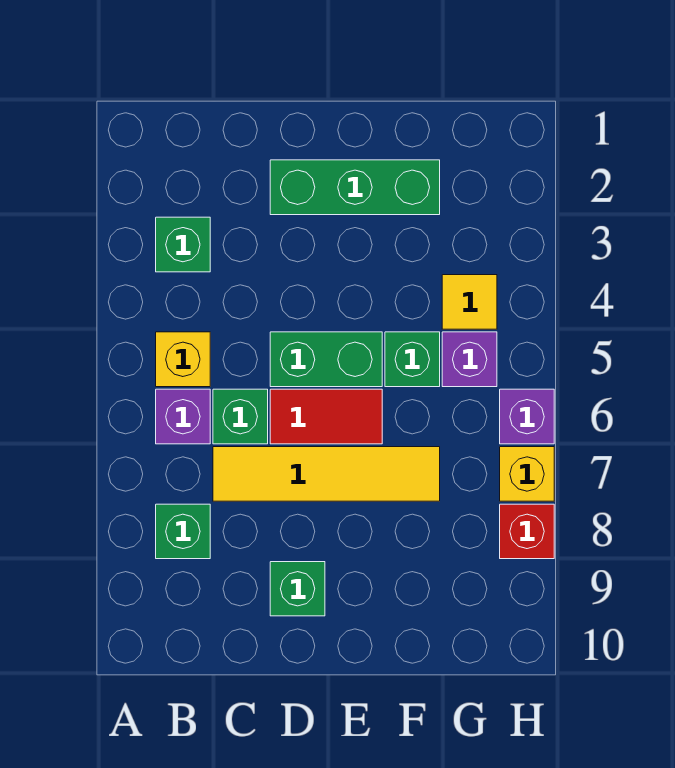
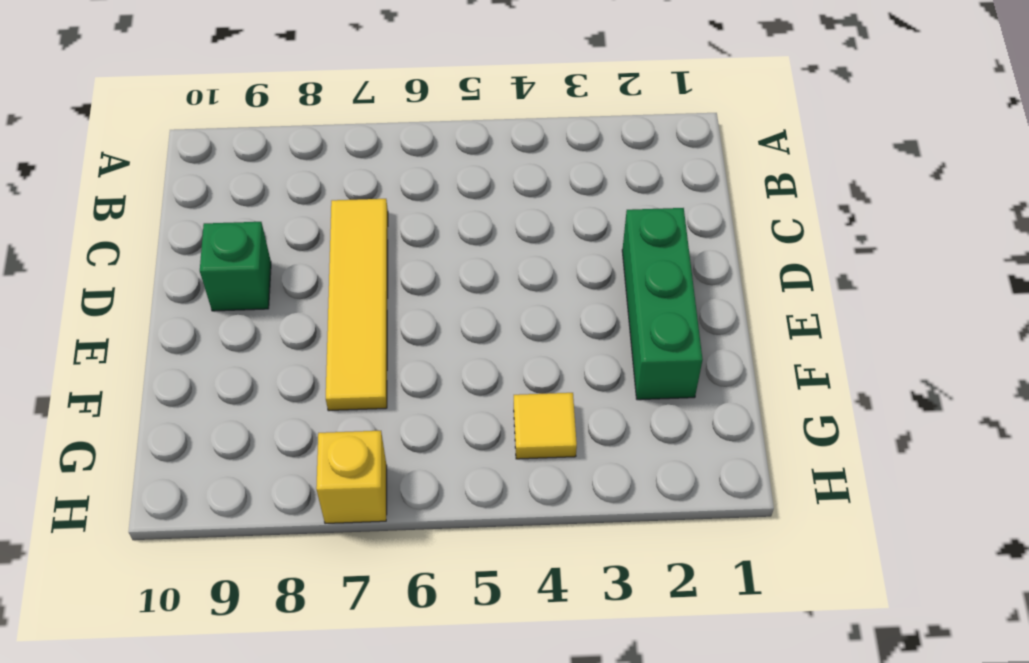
none -> green brick B3 level 1
none -> yellow brick B5 level 1
none -> purple brick B6 level 1

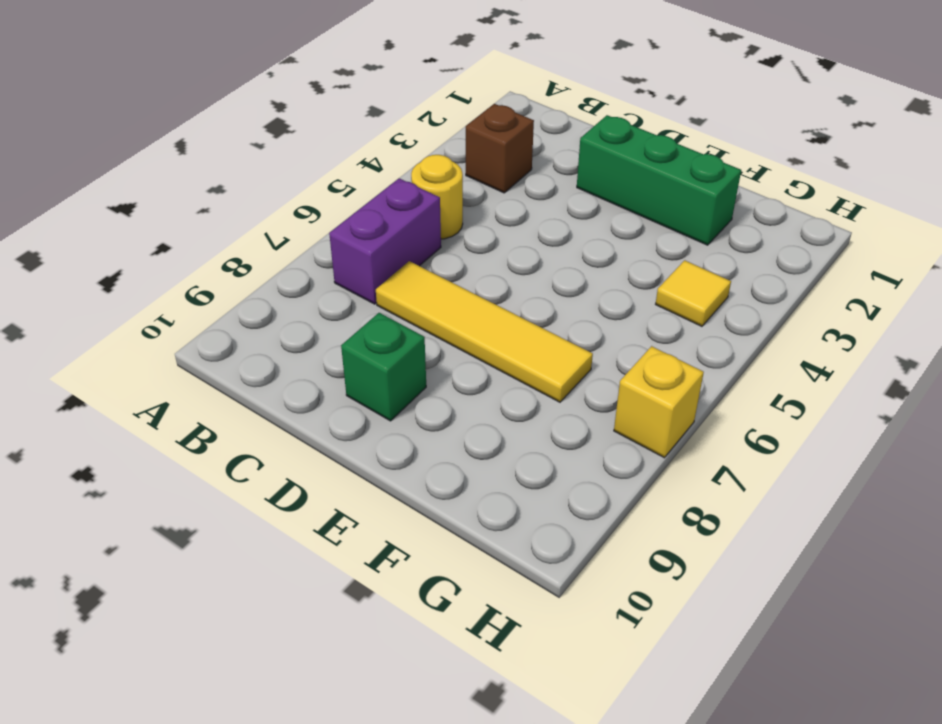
brown brick B3 level 1 -> green brick B3 level 1
yellow round brick B5 level 1 -> yellow brick B5 level 1
purple brick B6:B7 level 1 -> purple brick B6 level 1
none -> green brick B8 level 1
none -> green brick C6 level 1
none -> green brick D5:E5 level 1

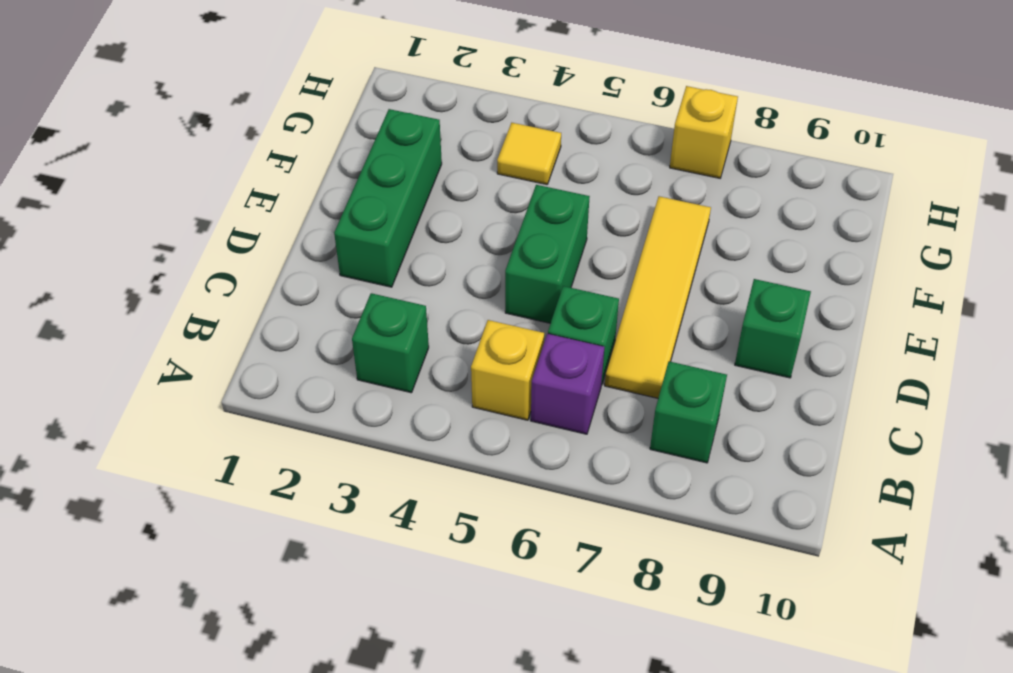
none -> red tile D6:E6 level 1
none -> green brick F5 level 1
none -> purple brick G5 level 1

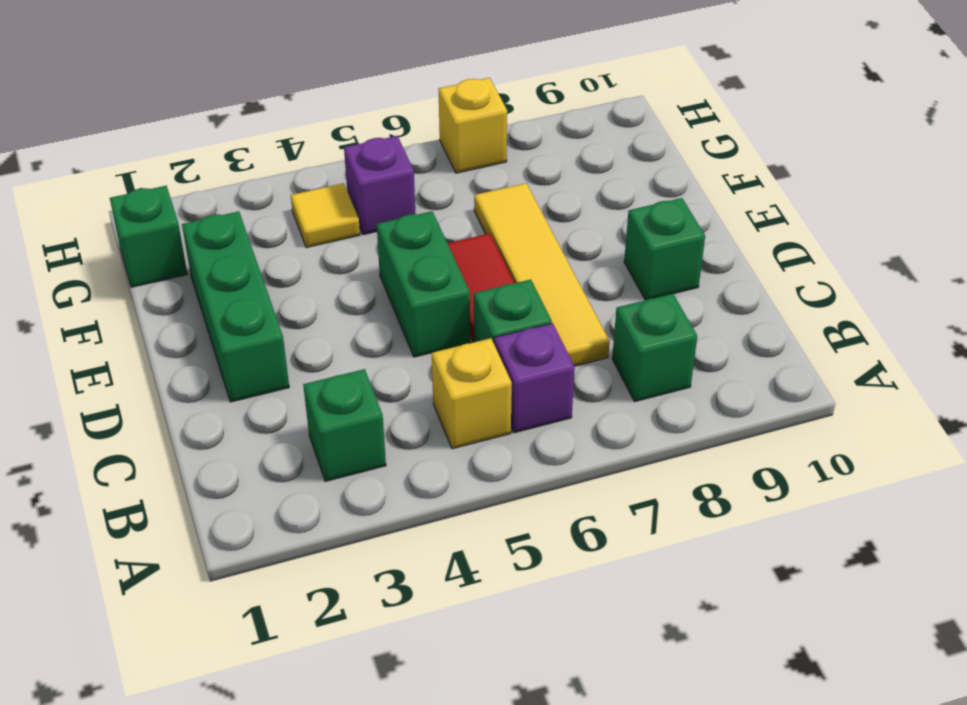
green brick G1 level 1 -> green brick F5 level 1
none -> purple brick H6 level 1
none -> red brick H8 level 1

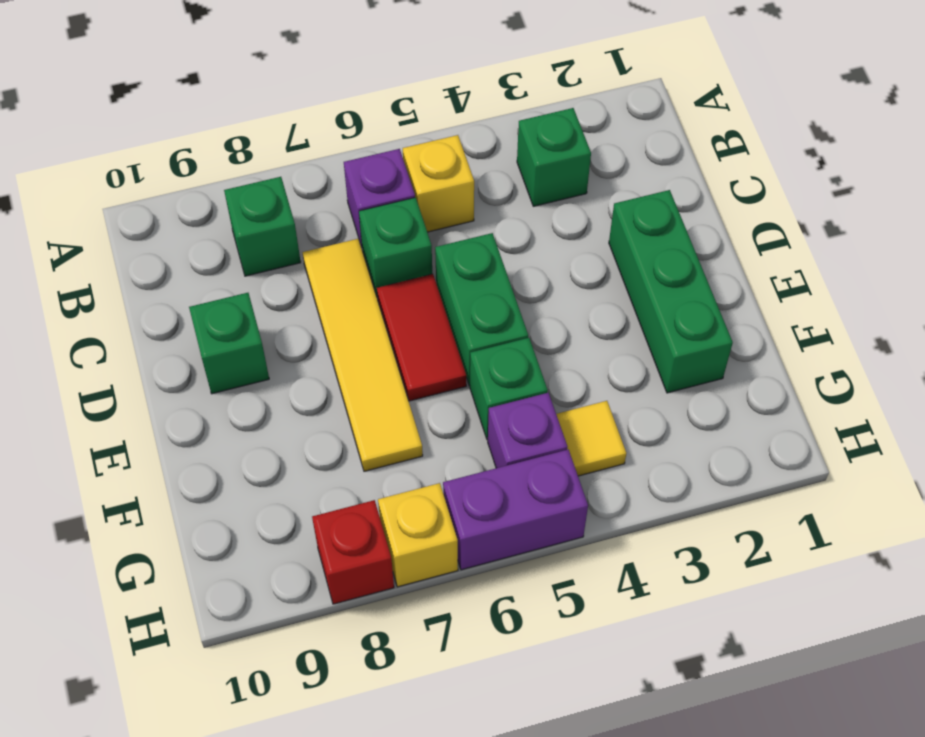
purple brick H5:H6 level 1 -> purple brick H6 level 1

